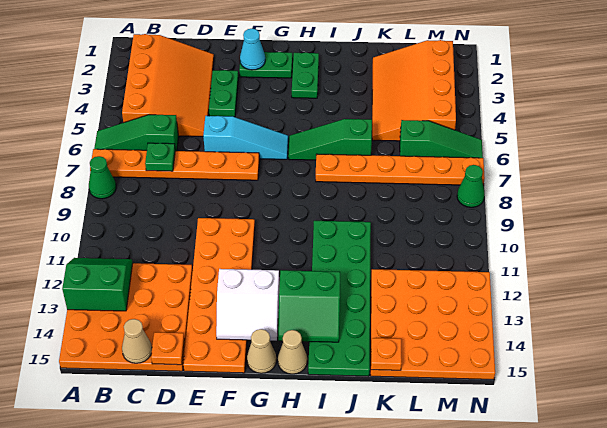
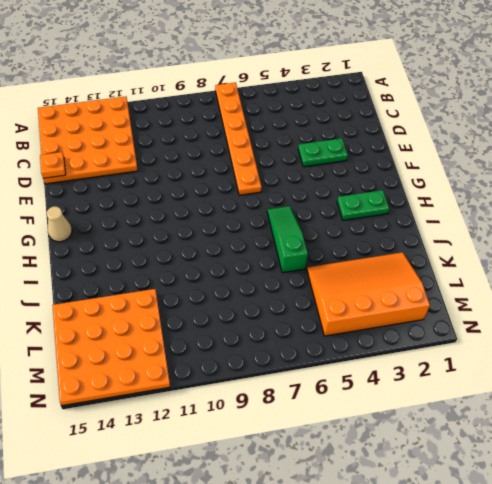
none -> green slope A6:C6 level 1 top C
none -> green cone A8 level 1
none -> orange slope B2:D5 level 1 top B

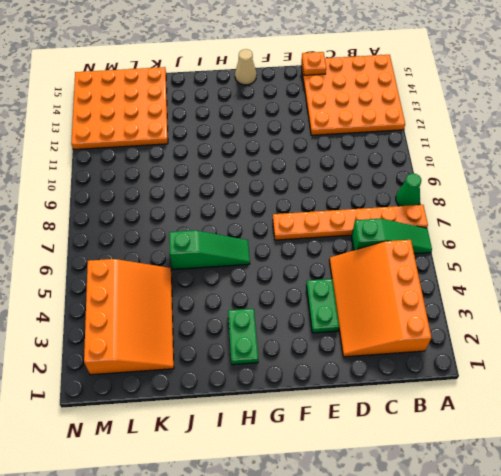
none -> cyan slope E6:G6 level 1 top E
none -> orange plate E10:F15 level 1
none -> green plate F2:G2 level 1

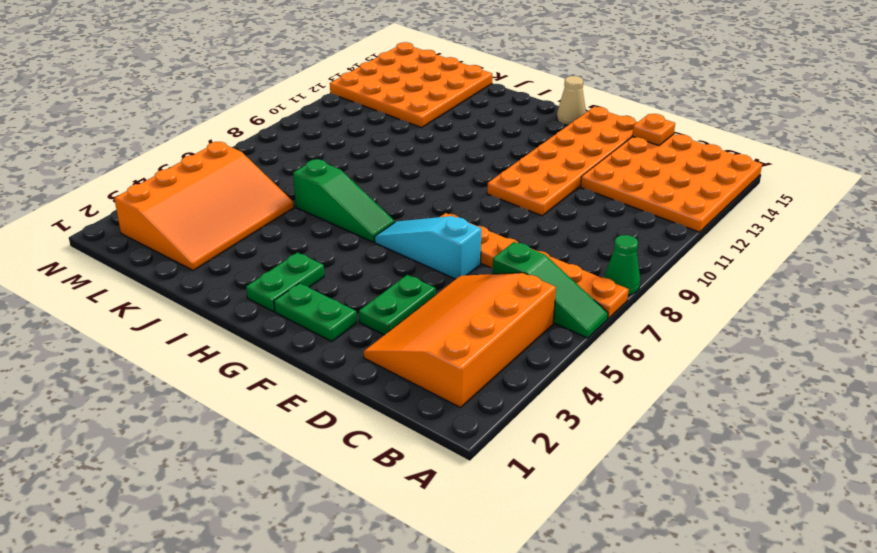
none -> tan cone H15 level 1
none -> orange plate I7:N7 level 1
none -> green plate I10:J15 level 1

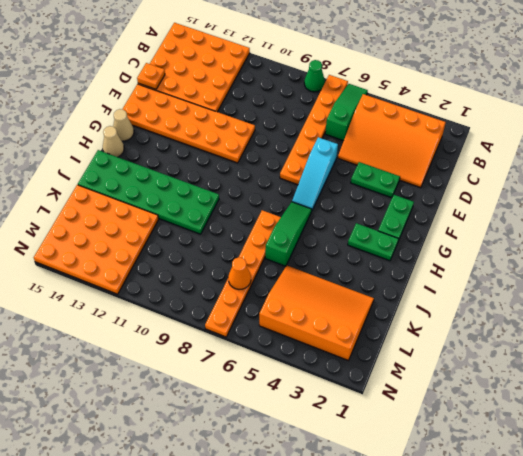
orange cone L7 level 2 -> none
none -> green slope L6:N6 level 1 top L
none -> green cone N8 level 1
none -> green slope A12:B13 level 2 top 13

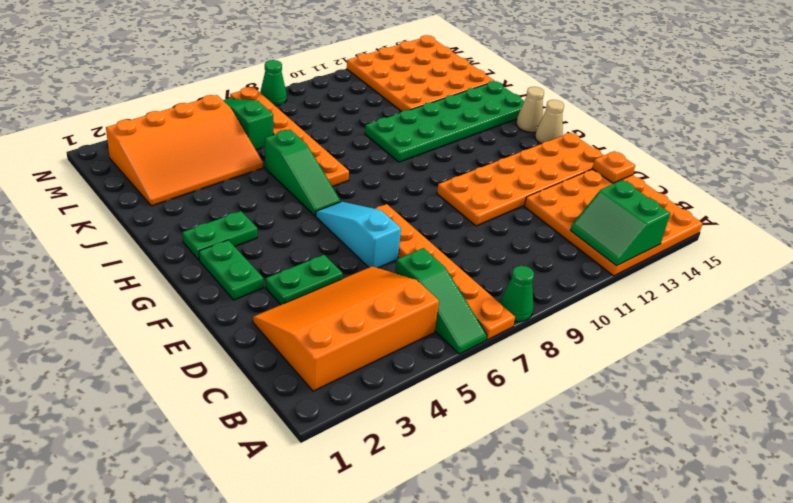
none -> green plate C7 level 2
none -> tan cone C15 level 2
none -> cyan cone F2 level 2

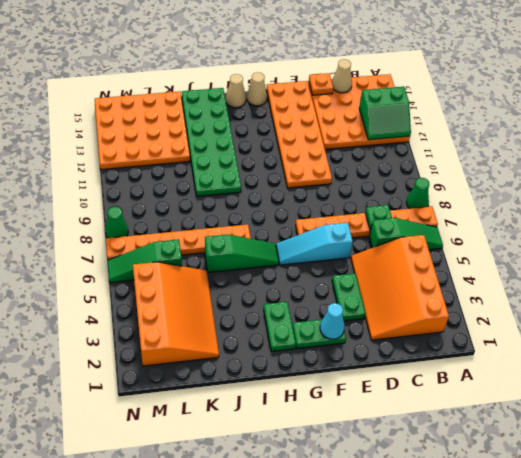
none -> white slope F13:G14 level 2 top 13
none -> green slope H13:I14 level 2 top 13
none -> orange plate K15 level 2

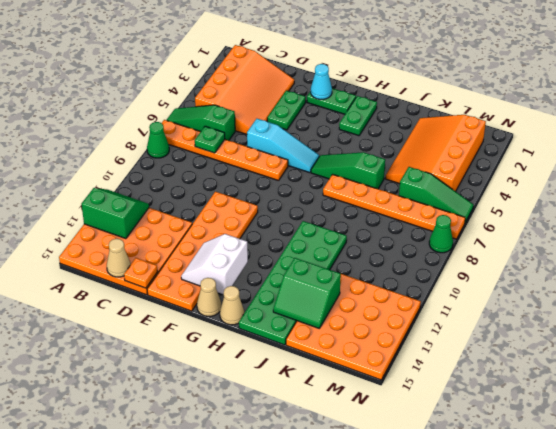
white slope F13:G14 level 2 top G -> white slope F13:G14 level 2 top 13
green slope J13:K14 level 2 top 13 -> green slope H13:I14 level 2 top 13
none -> orange plate K15 level 2

